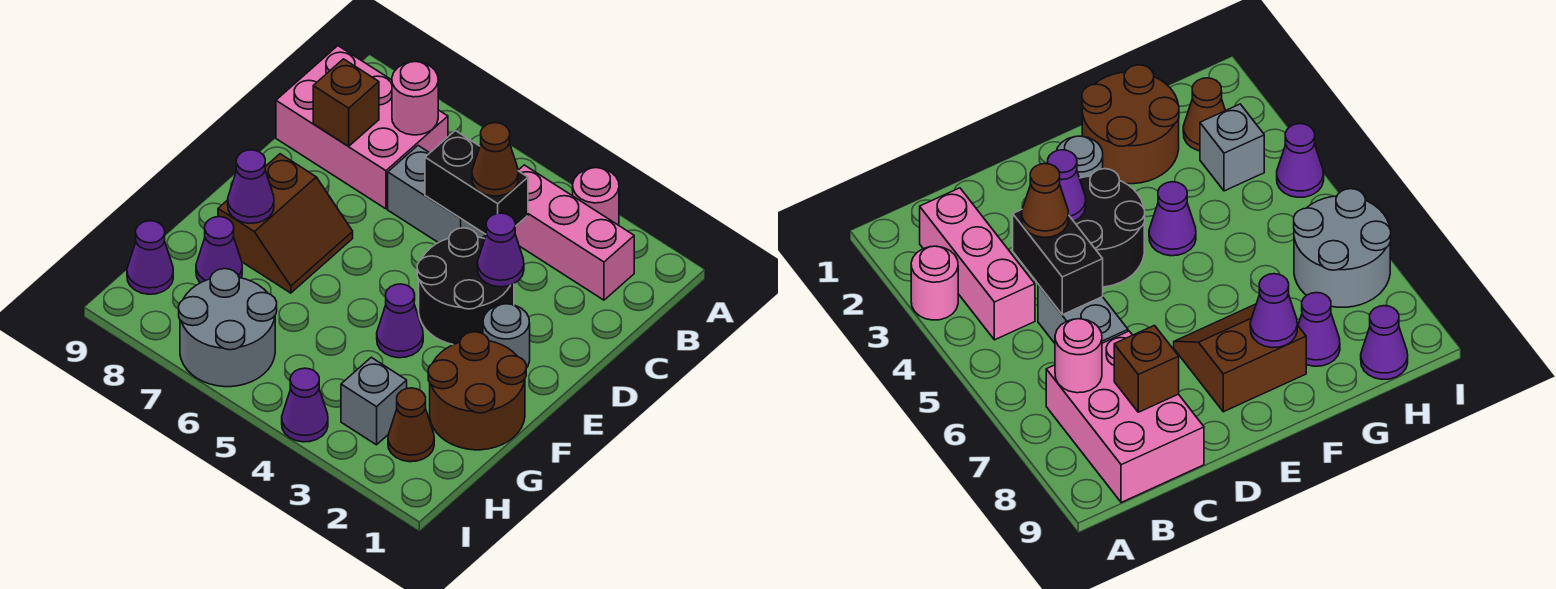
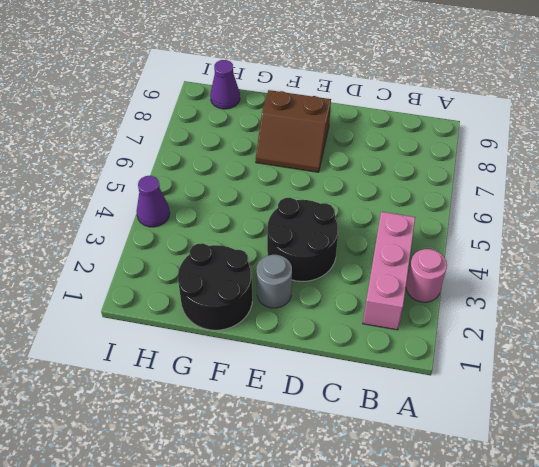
black round brick F1:G2 level 1 -> brown round brick F1:G2 level 1
none -> pink brick B7:C9 level 1
none -> grey brick C5:C6 level 1
none -> purple cone F4 level 1

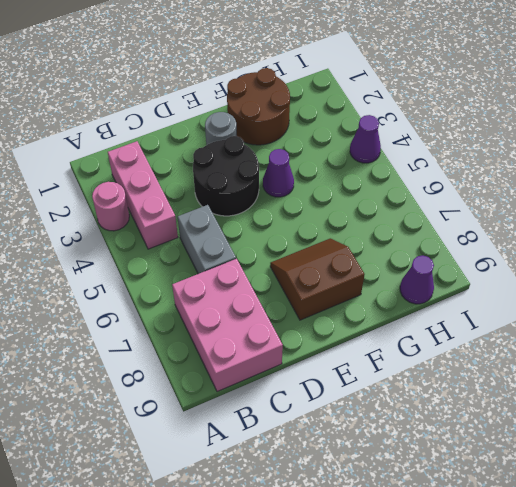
none -> purple cone G8 level 1
none -> brown cone H2 level 1
none -> grey brick H3 level 1

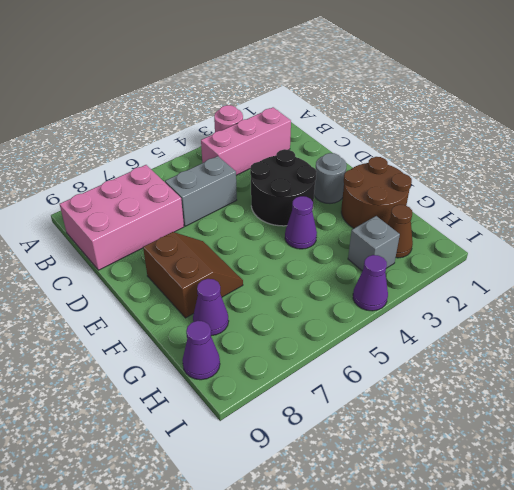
none -> grey round brick H6:I7 level 1
none -> pink round brick B7 level 2
none -> black brick C4:C5 level 2

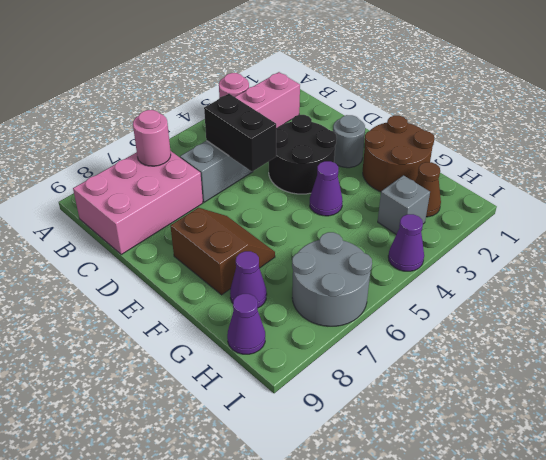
black brick C5:D5 level 2 -> black brick C4:C5 level 2
none -> brown brick C8 level 2
none -> purple cone D3 level 2
none -> purple cone F8 level 2

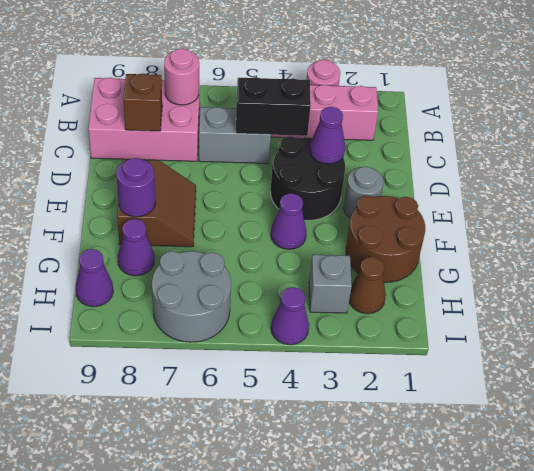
purple round brick F8 level 2 -> purple cone F8 level 2
none -> brown cone C4 level 3

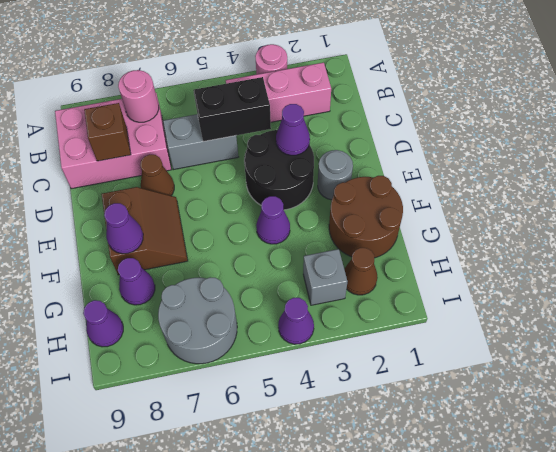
brown cone D7 level 1 -> brown cone C4 level 3

